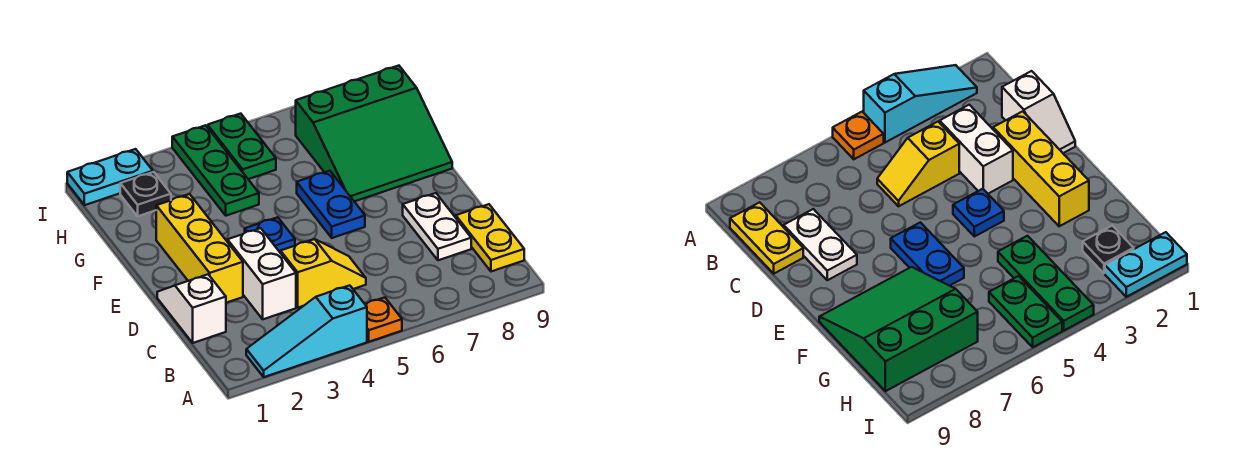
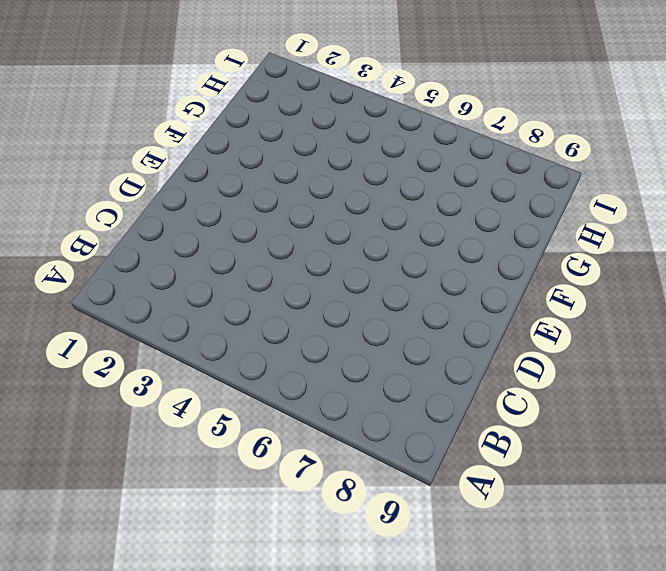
none -> cyan slope A2:A4 level 1 top 4
none -> orange plate A5 level 1
none -> yellow plate B9:C9 level 1

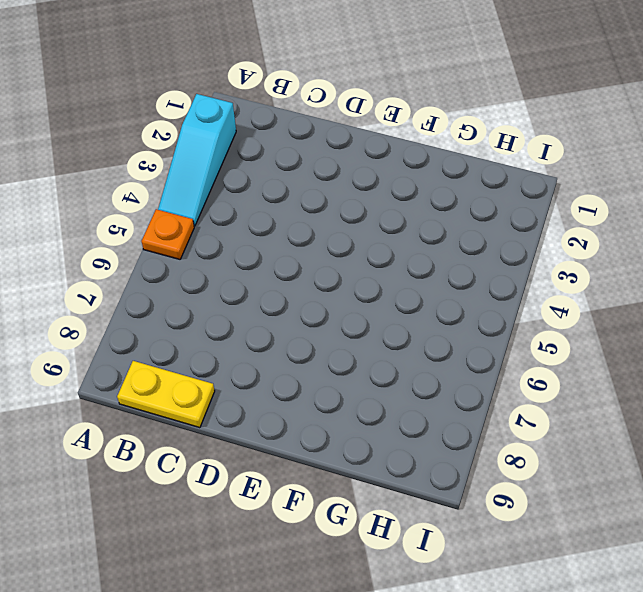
cyan slope A2:A4 level 1 top 2 -> cyan slope A2:A4 level 1 top 4
none -> white slope C1:D1 level 1 top C
none -> white brick C3:D3 level 1
none -> yellow slope C4:C5 level 1 top 4

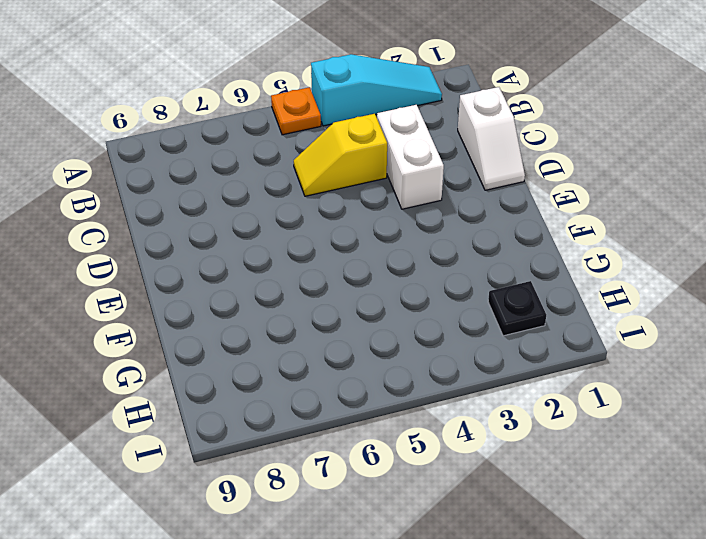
none -> yellow plate B9:C9 level 1
none -> white plate C8:D8 level 1
none -> yellow brick D2:F2 level 1

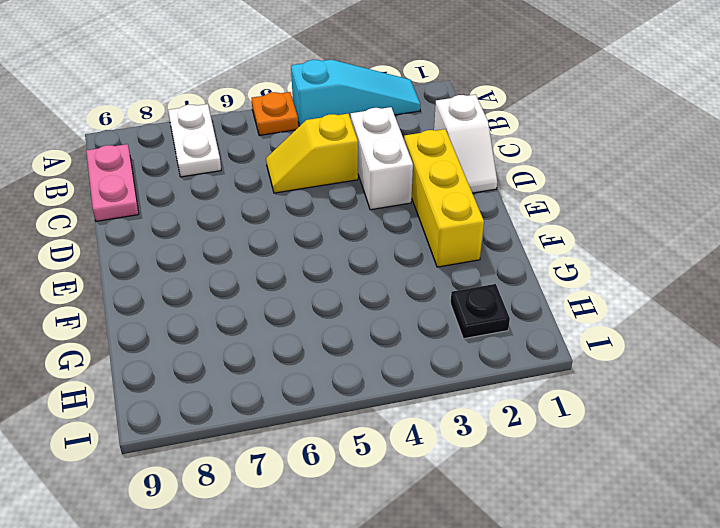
white plate A7:B7 level 1 -> white plate C8:D8 level 1
pink plate B9:C9 level 1 -> yellow plate B9:C9 level 1
none -> blue plate E4 level 1
none -> blue plate E6:F6 level 1
none -> green slope F7:H9 level 1 top H

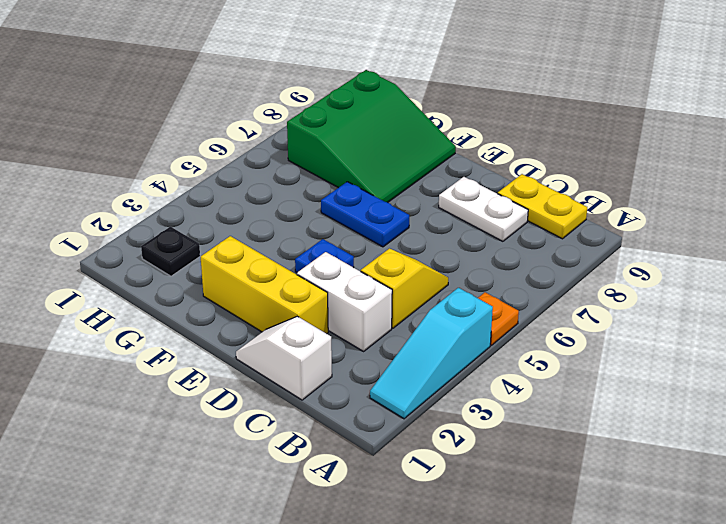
none -> green plate G4:I4 level 1
none -> green plate H5:I5 level 1
none -> cyan plate I1:I2 level 1

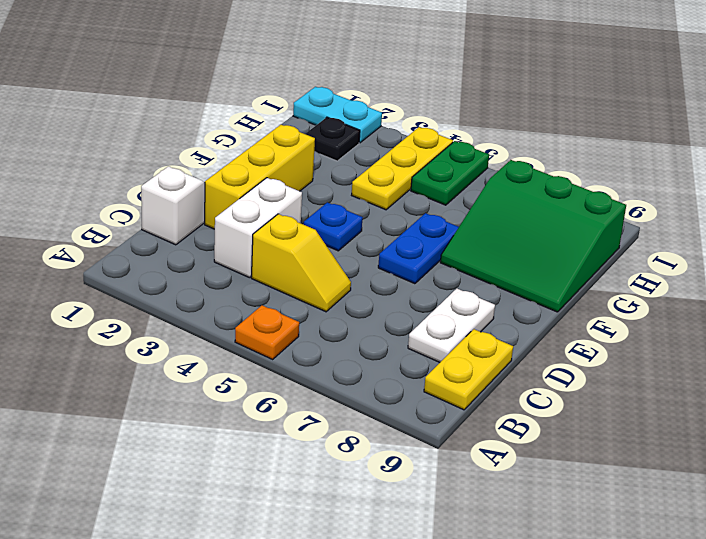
yellow plate G4:I4 level 1 -> green plate G4:I4 level 1
none -> cyan slope A2:A4 level 1 top 4

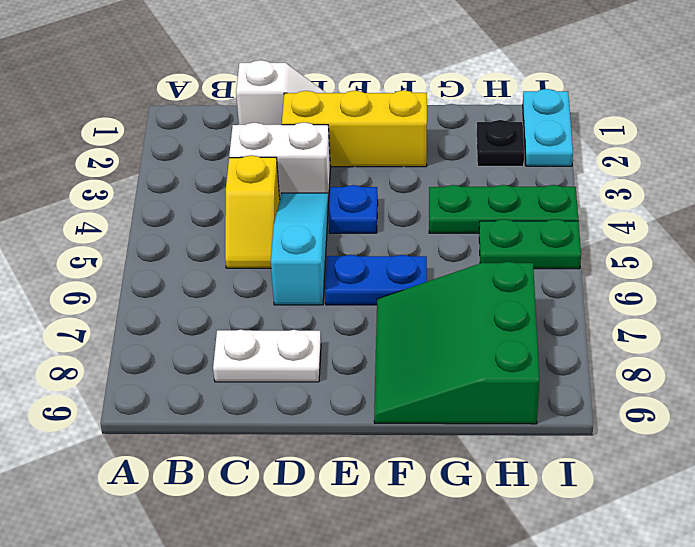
cyan slope D4:D6 level 1 top 6 -> cyan slope A2:A4 level 1 top 4
none -> orange plate A5 level 1
none -> yellow plate B9:C9 level 1

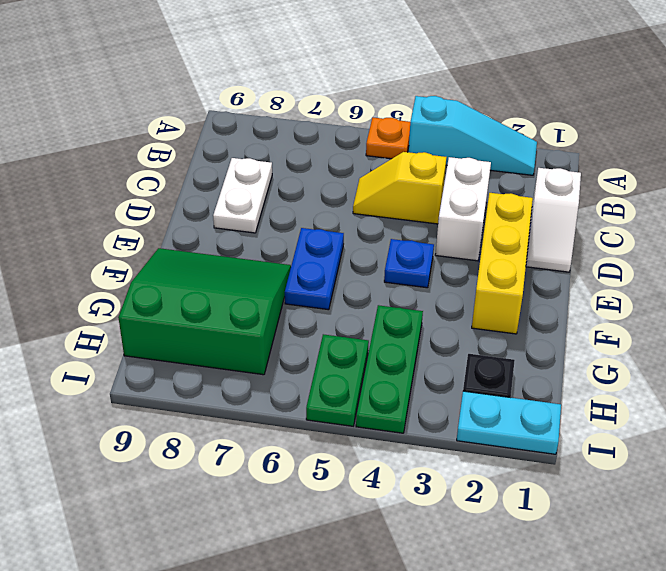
none -> yellow plate B9:C9 level 1

